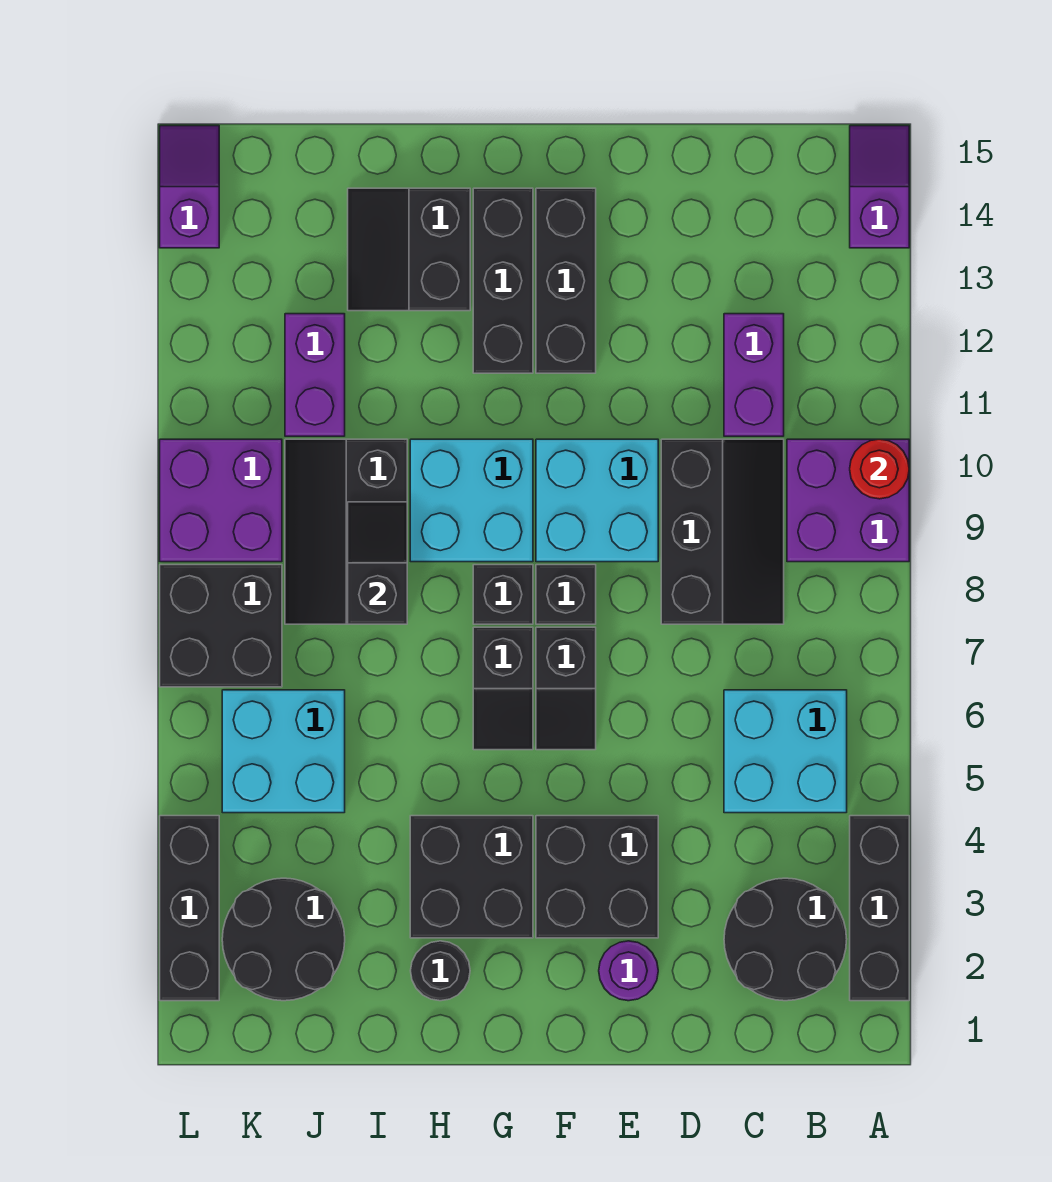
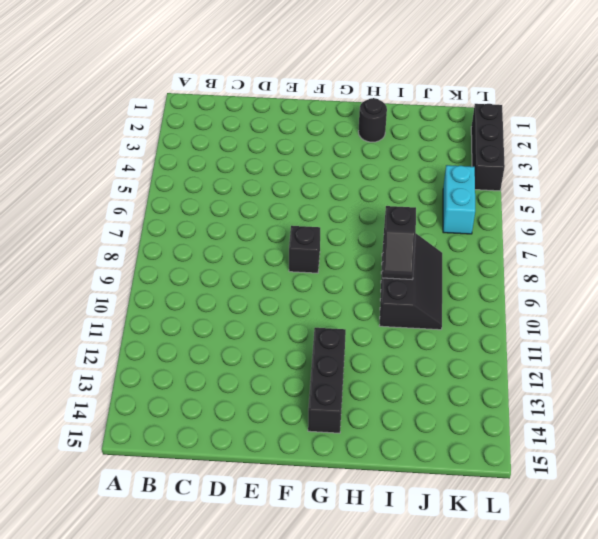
cyan brick K5:K6 level 1 -> cyan brick J5:K6 level 1
none -> black brick A2:A4 level 1
none -> purple brick A9:B10 level 1
none -> purple slope A14:A15 level 1 top 14
none -> black round brick B2:C3 level 1

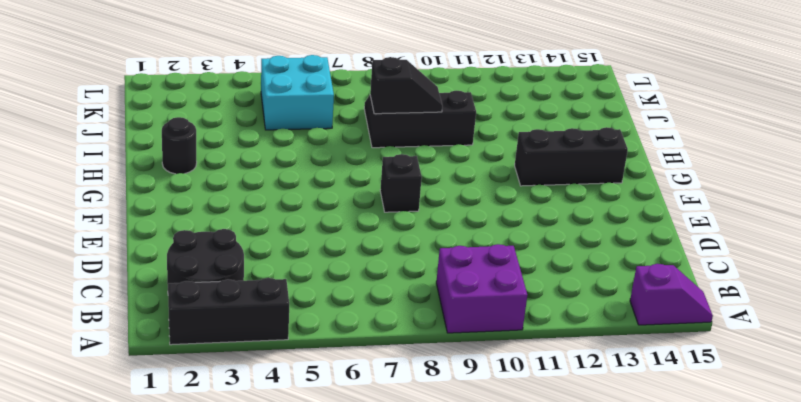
none -> cyan brick B5:C6 level 1
none -> black slope C8:D10 level 1 top D
none -> purple brick C11:C12 level 1
none -> purple round brick E2 level 1

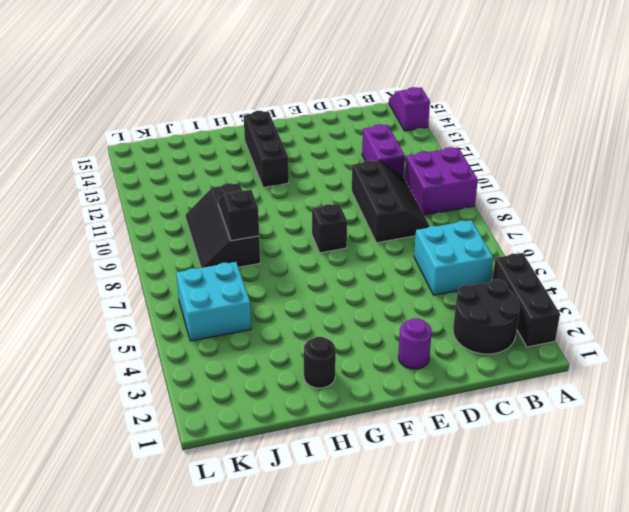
none -> black brick E3:F4 level 1
none -> cyan brick E9:F10 level 1
none -> black slope F6:F7 level 1 top 7
none -> black brick F12:F14 level 1

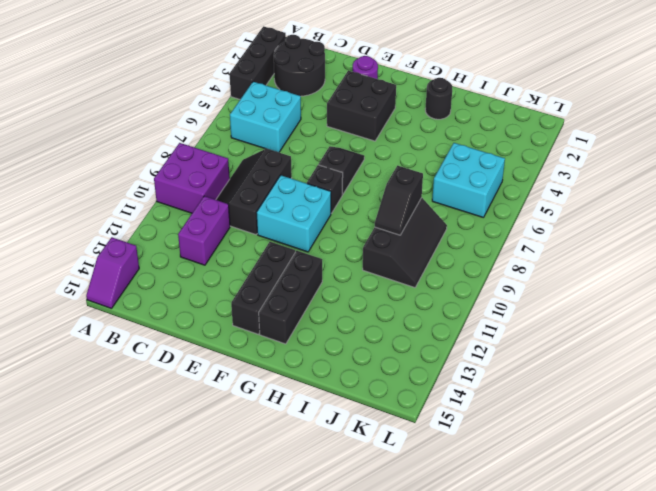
none -> black brick G3:H4 level 1
none -> black slope G6:G7 level 1 top 7
none -> black brick G8 level 1
none -> cyan brick G9:H10 level 1

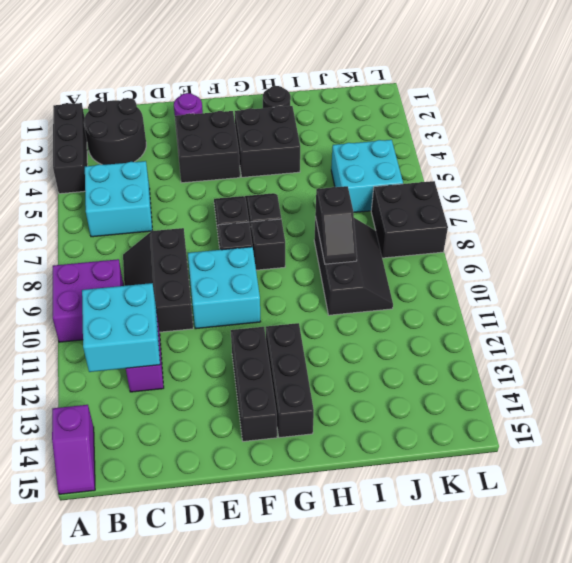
cyan brick B11:C12 level 2 -> cyan brick G9:H10 level 1
none -> black slope H13:I14 level 1 top H
none -> black round brick J2:K3 level 1
none -> purple brick J11:J12 level 1
none -> purple brick K9:L10 level 1

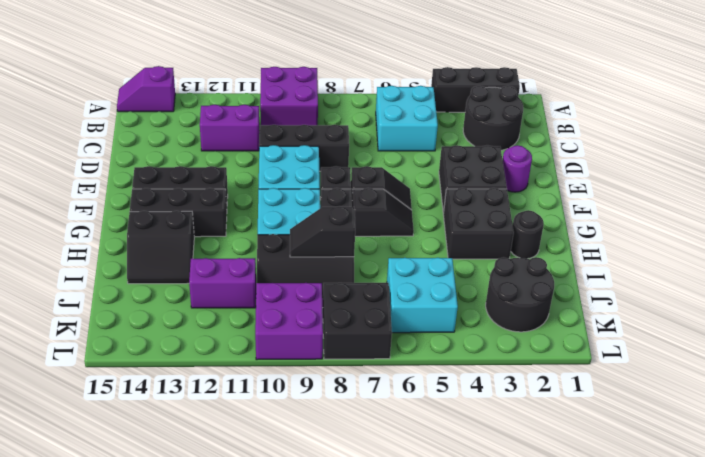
none -> black brick L2:L4 level 1
none -> purple slope L14:L15 level 1 top 14
none -> red round brick A10 level 2

